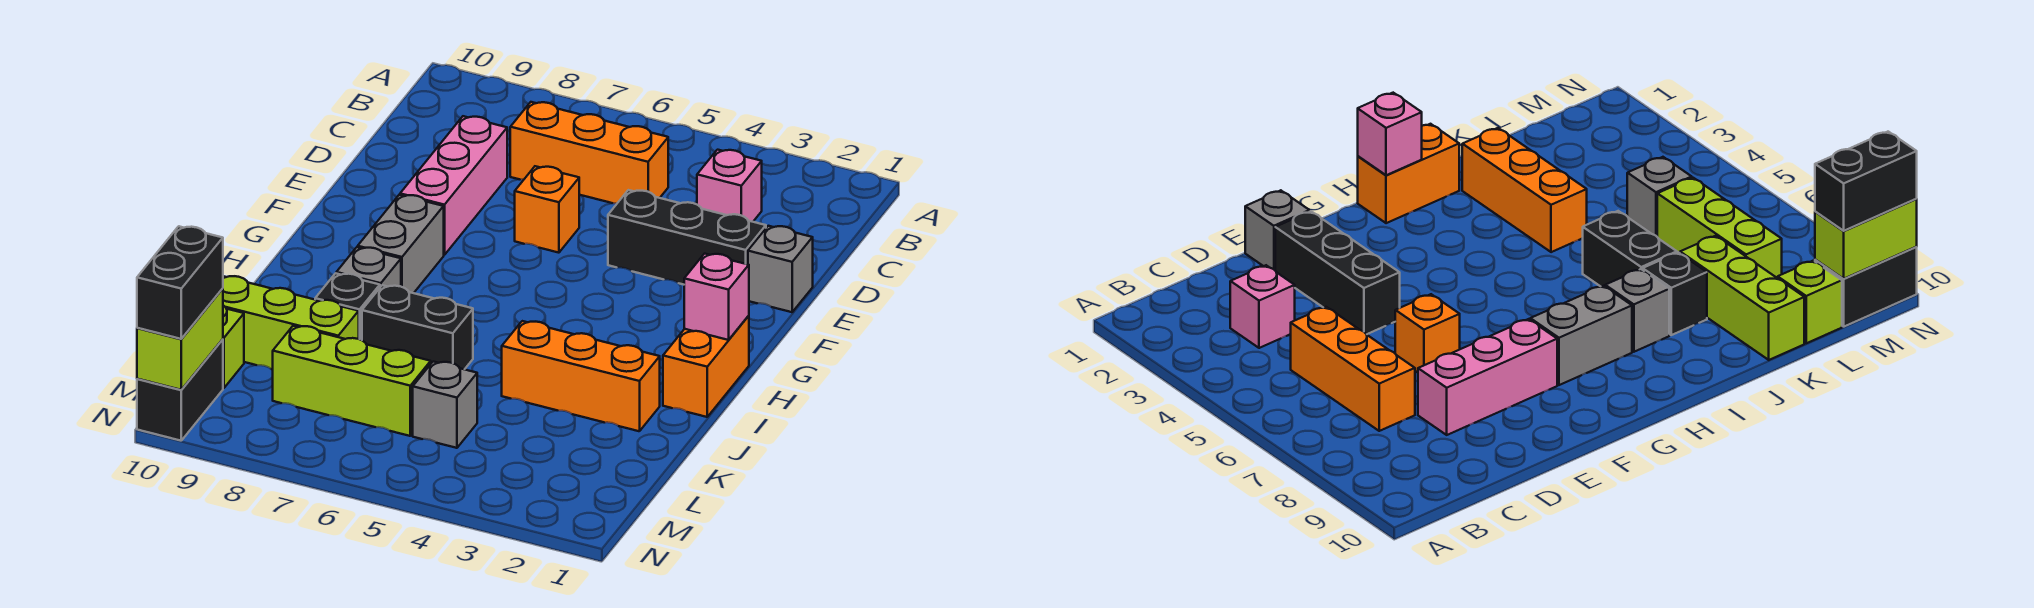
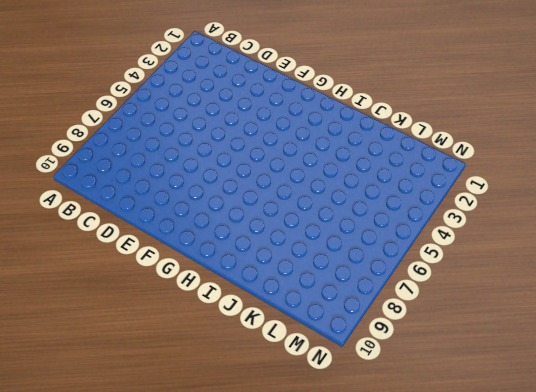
none -> pink brick C3 level 1
none -> orange brick C5:C7 level 1
none -> pink brick D8:F8 level 1

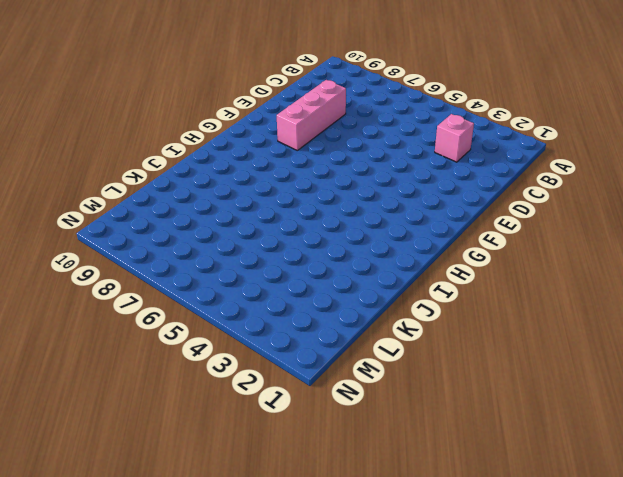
none -> orange brick C5:C7 level 1
none -> grey brick E1 level 1
none -> black brick E2:E4 level 1

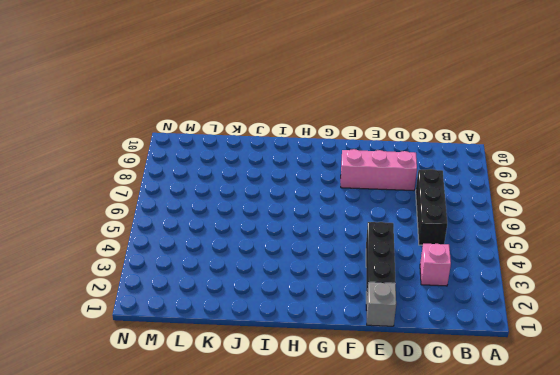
black brick C5:C7 level 1 -> orange brick C5:C7 level 1
none -> orange brick E6 level 1
none -> grey brick G8:H8 level 1
none -> orange brick H1:I1 level 1

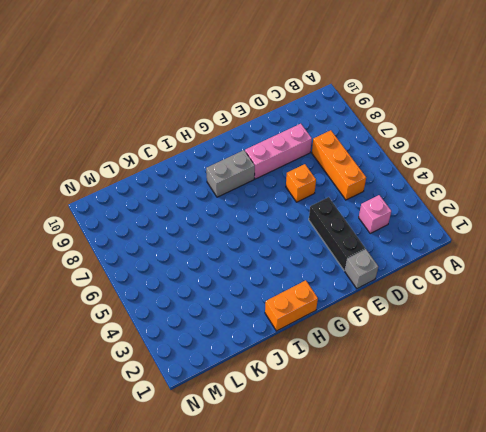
none -> grey brick I8 level 1
none -> orange brick J2:J4 level 1
none -> black brick J6:J7 level 1

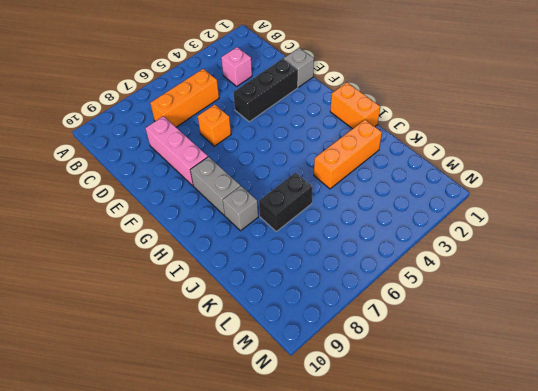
none -> black brick J8 level 1
none -> lime brick K8:K10 level 1
none -> grey brick L5 level 1

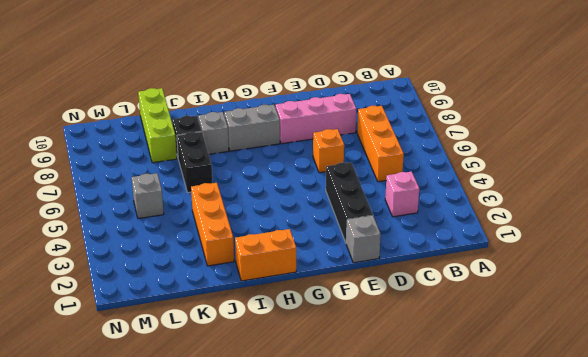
none -> lime brick L6:L8 level 1
none -> lime brick L10 level 1
none -> black brick M10:N10 level 1

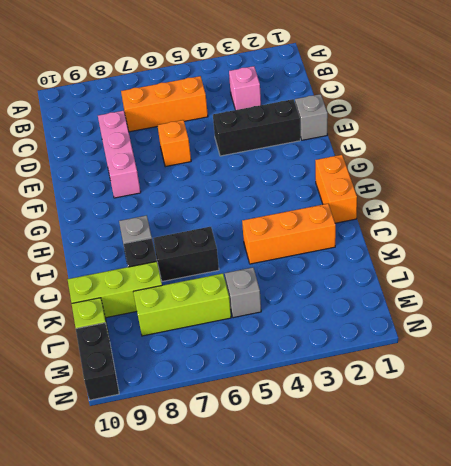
none -> grey brick G8:H8 level 1
none -> pink brick H1 level 2
none -> lime brick M10:N10 level 2

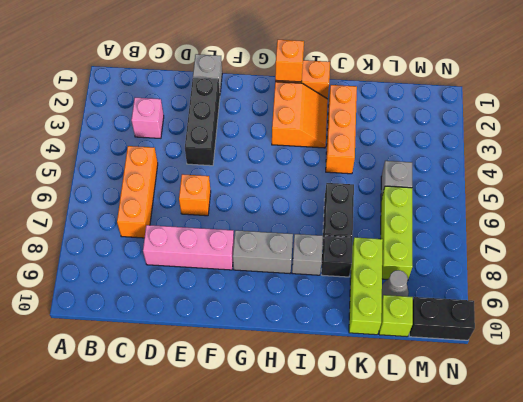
orange brick H1 level 2 -> pink brick H1 level 2
orange slope H2:I3 level 1 top H -> none
grey cone L9 level 1 -> none
none -> lime brick M10:N10 level 2
none -> black brick M10:N10 level 3

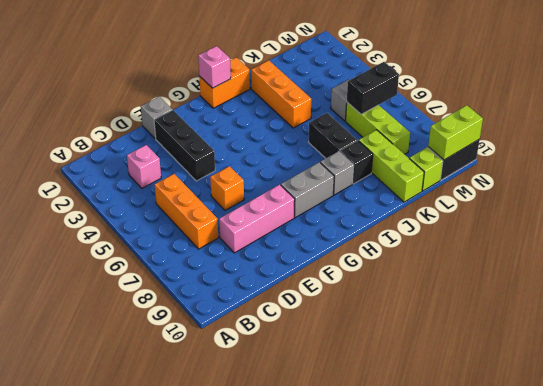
black brick L6:M6 level 2 -> black brick M10:N10 level 3

